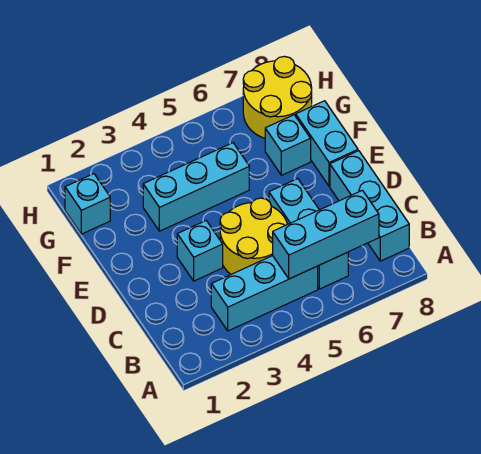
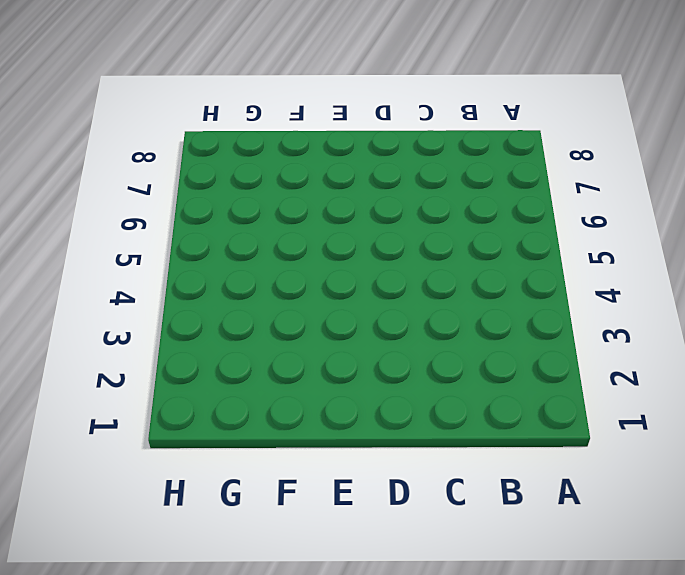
none -> cyan brick B3:B5 level 1
none -> cyan brick B6:D6 level 1

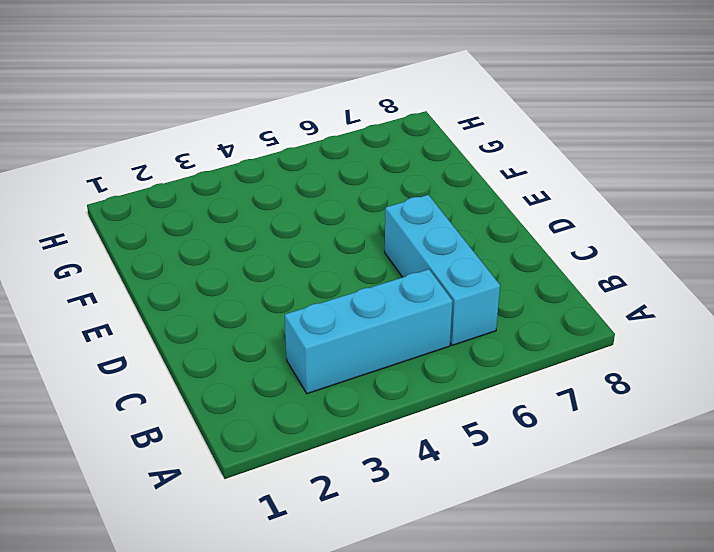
none -> cyan brick B8:D8 level 1
none -> yellow round brick C4:D5 level 1

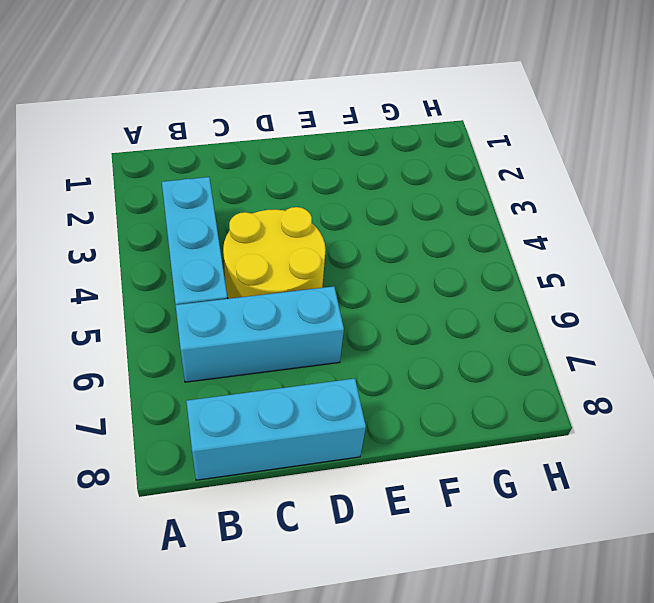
none -> cyan brick D3 level 1
none -> cyan brick E8:F8 level 1

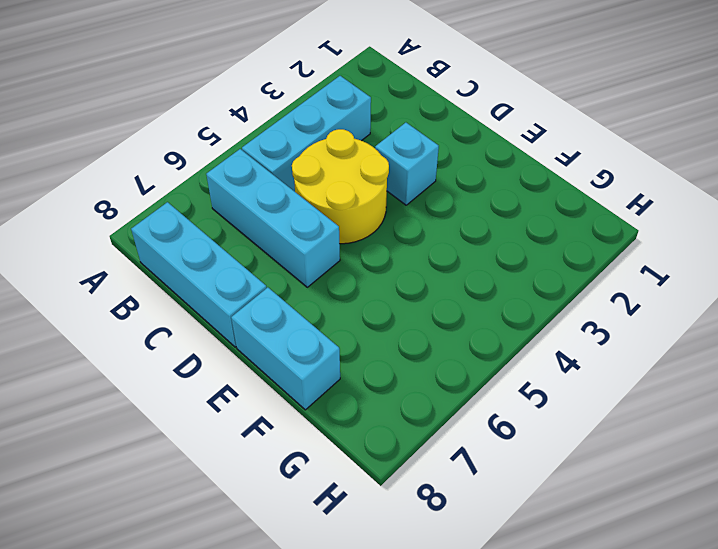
none -> cyan brick F3:F5 level 1
none -> cyan brick F7 level 1

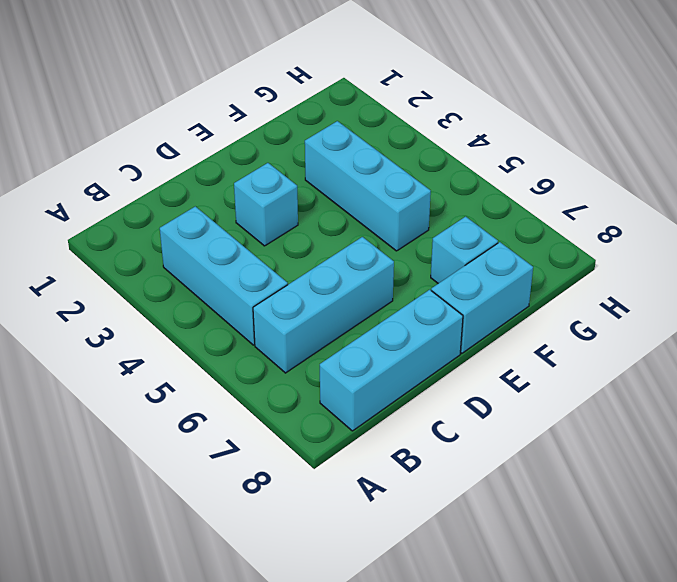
none -> yellow round brick C4:D5 level 1
none -> cyan brick G1 level 1

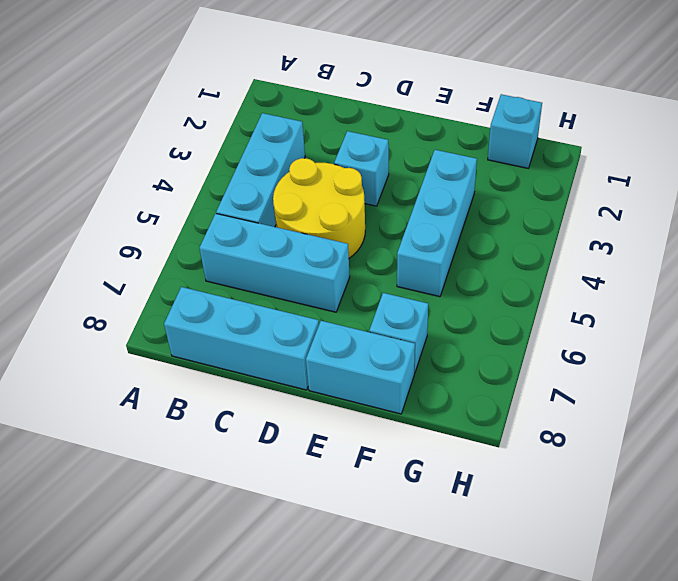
none -> yellow round brick G7:H8 level 1
none -> cyan brick B5:B7 level 2

